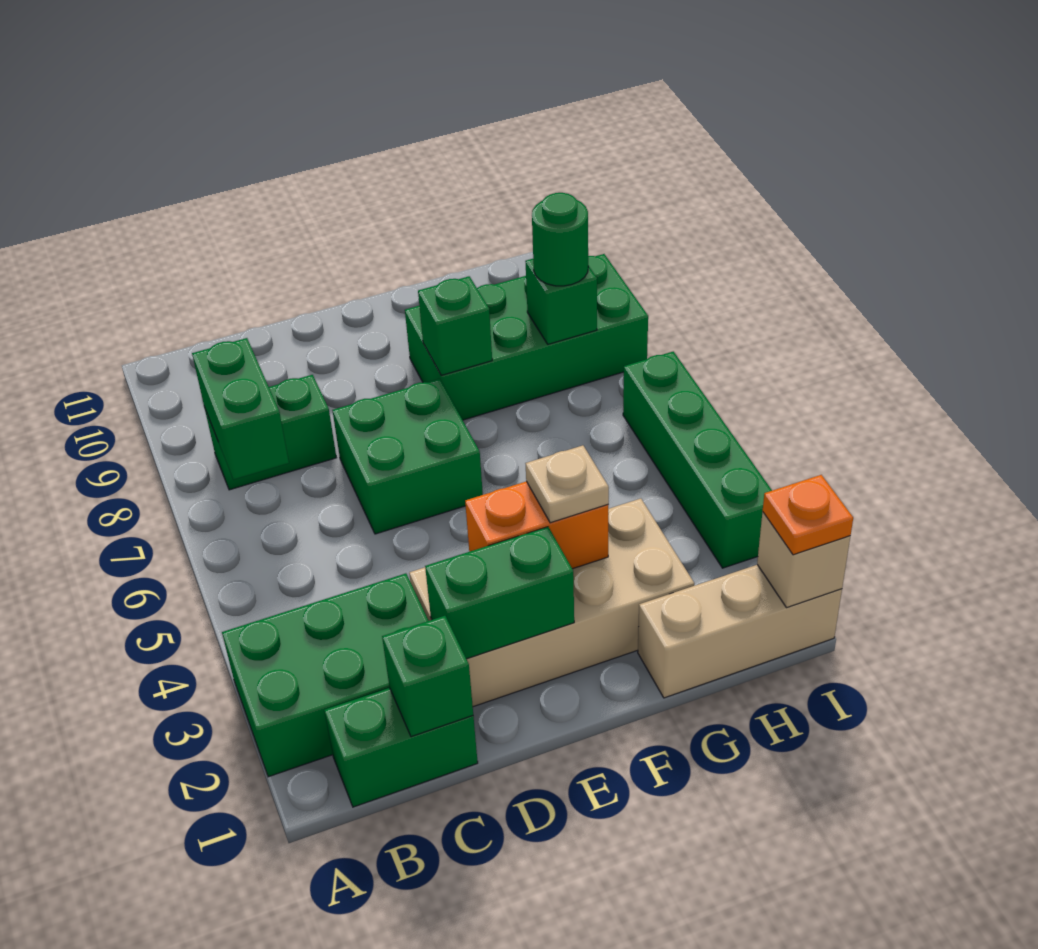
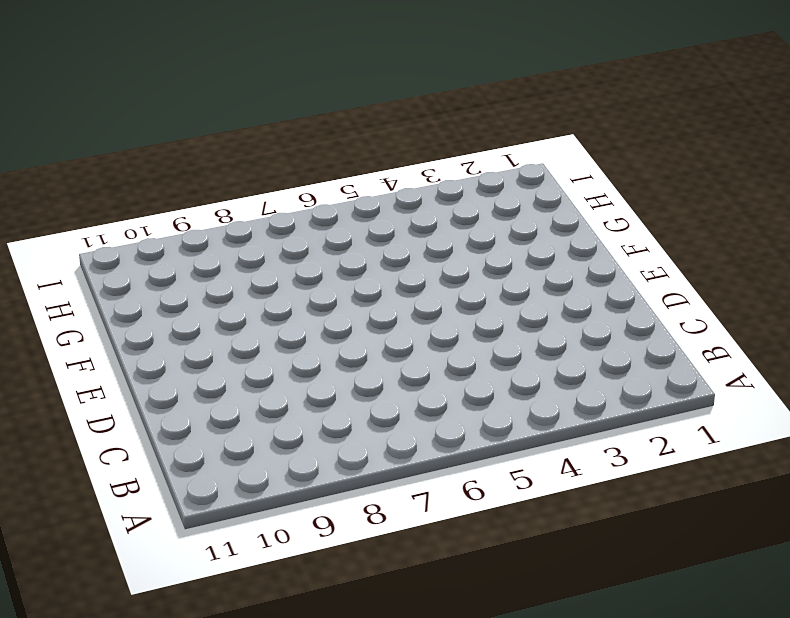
none -> green brick A2:C3 level 1
none -> green brick B1:C1 level 1
none -> green brick B8:C8 level 1

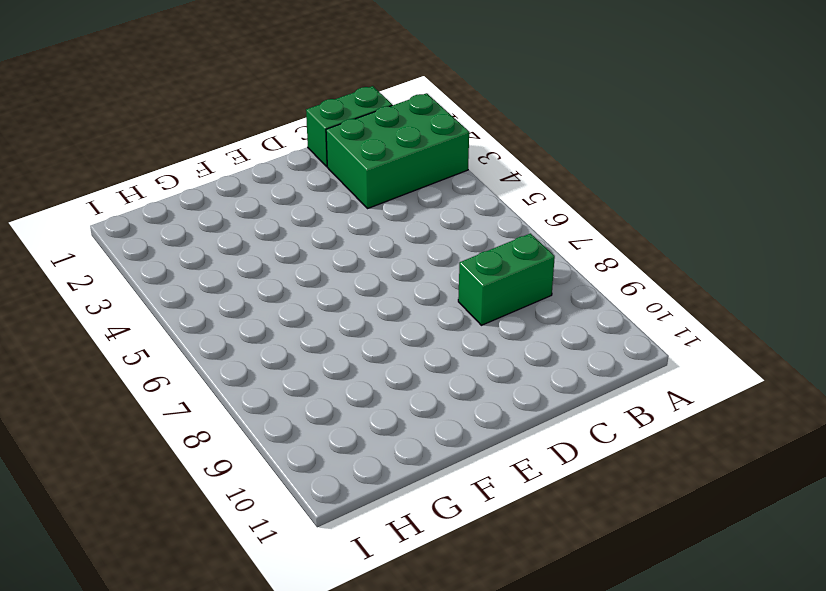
none -> tan brick D2:G3 level 1
none -> green brick D6:E7 level 1
none -> green brick F8:I9 level 1

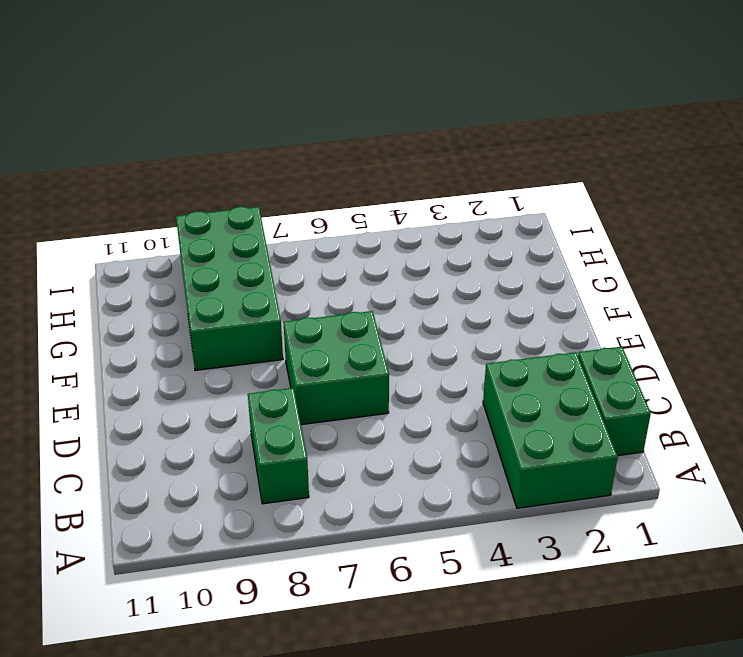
none -> tan brick D2:G3 level 1
none -> tan brick G1:I1 level 1
none -> green brick I3:I6 level 1

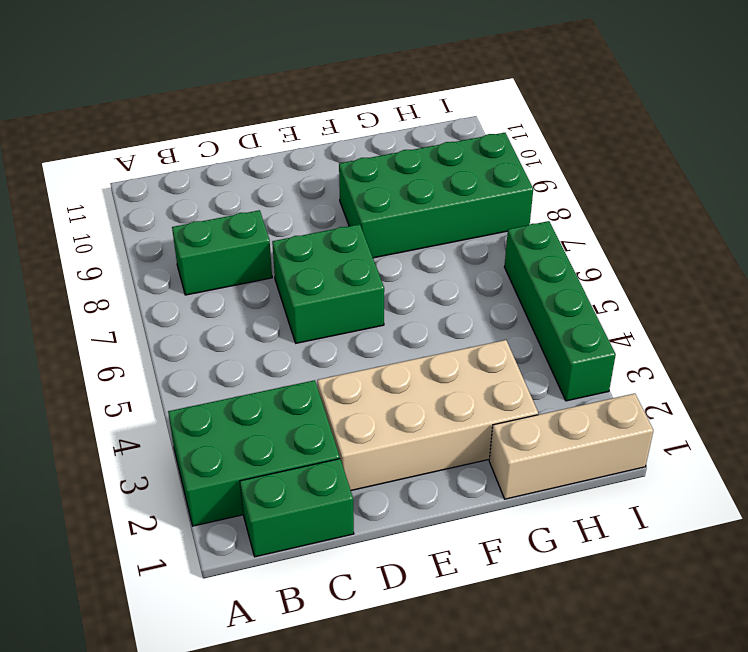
none -> green brick B7:B8 level 2
none -> green brick C1 level 2
none -> green brick D2:E2 level 2

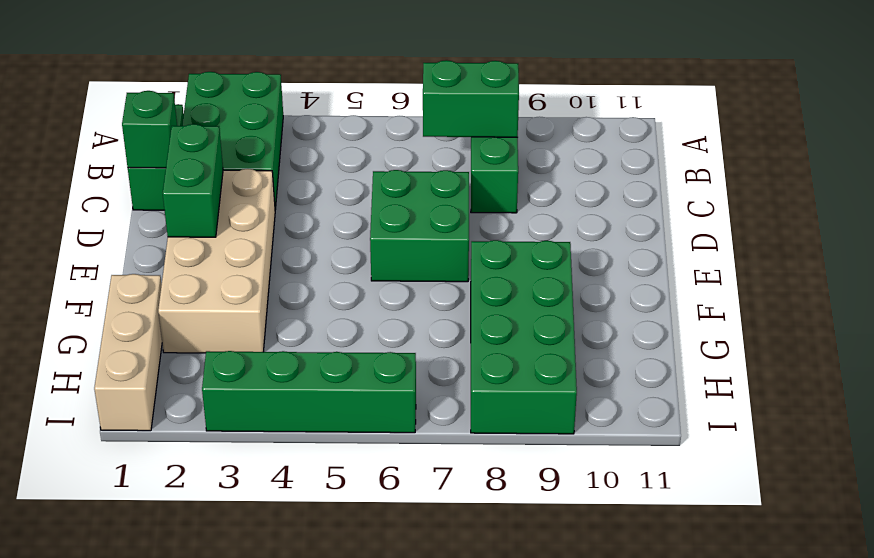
none -> orange brick E3:F3 level 2
none -> green brick F8 level 2
none -> green brick H8 level 2

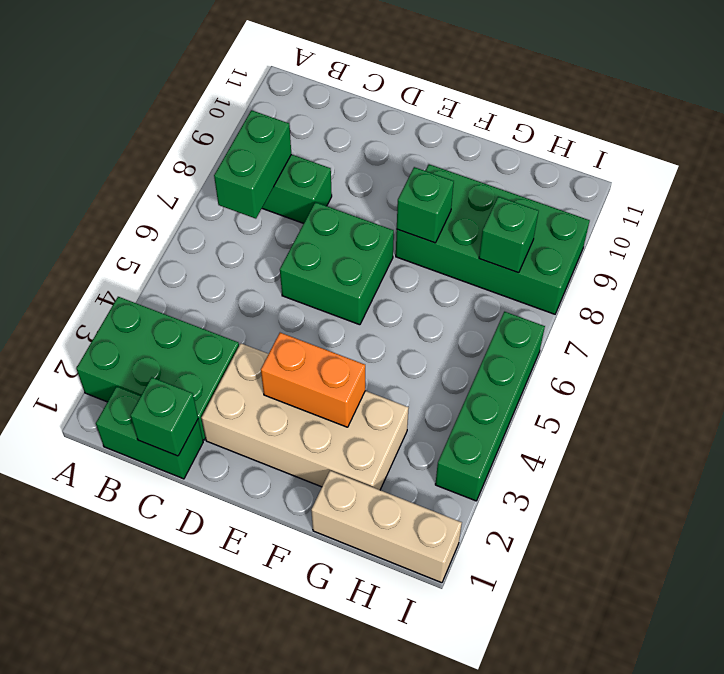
none -> green brick D2:E2 level 2
none -> tan brick I1 level 2
none -> tan plate F3 level 3

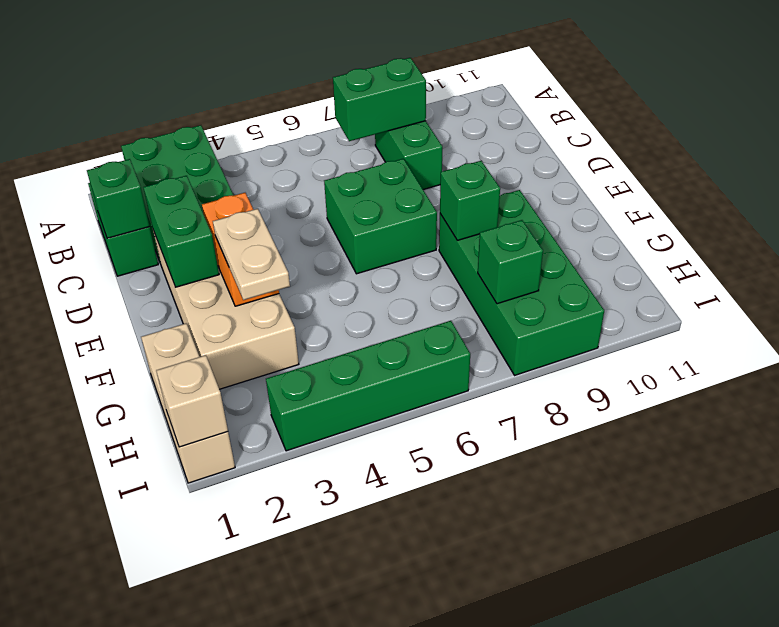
tan plate F3:G3 level 3 -> tan plate F3 level 3
none -> green round brick H8 level 3
none -> orange plate I1 level 3

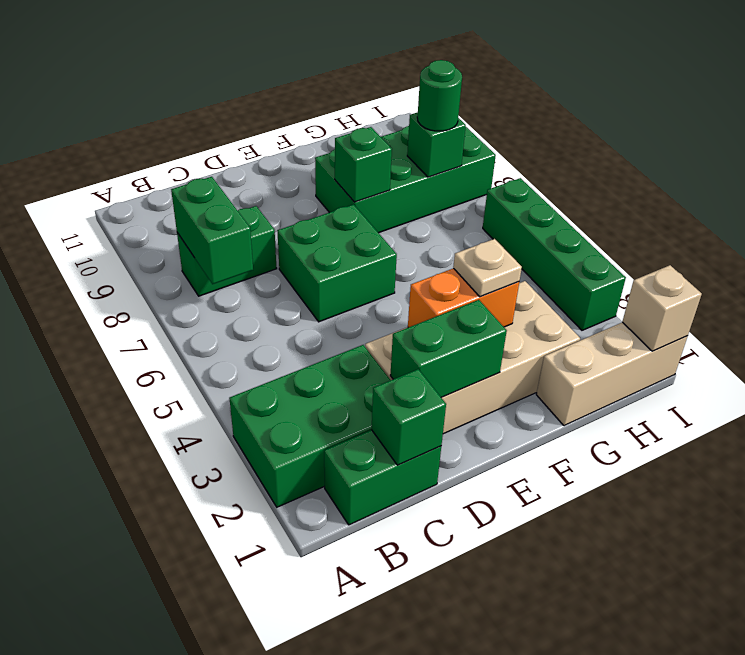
none -> orange plate I1 level 3

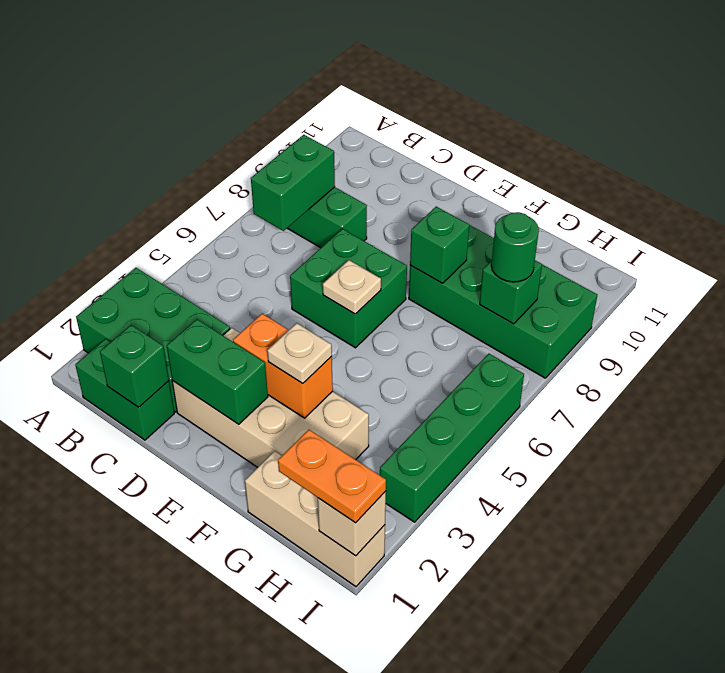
tan plate E6 level 2 -> none
orange plate H1:I1 level 3 -> orange plate I1 level 3

